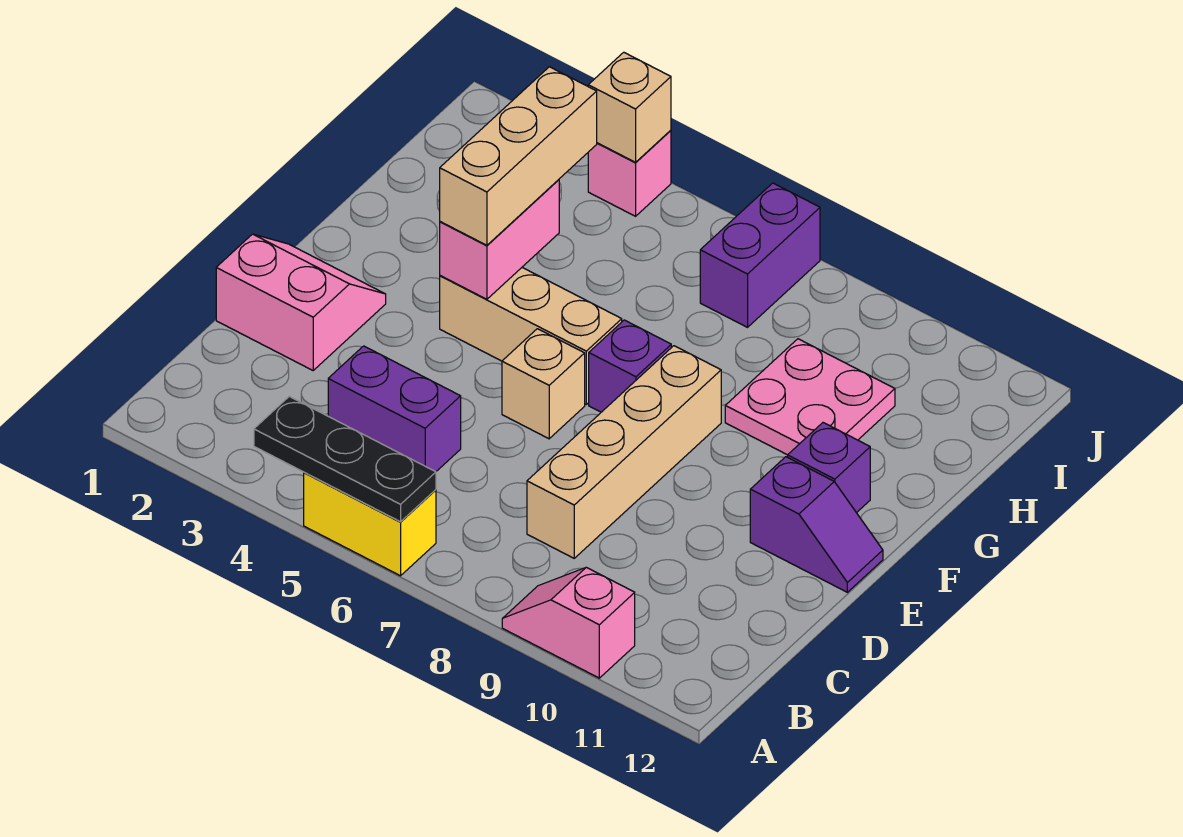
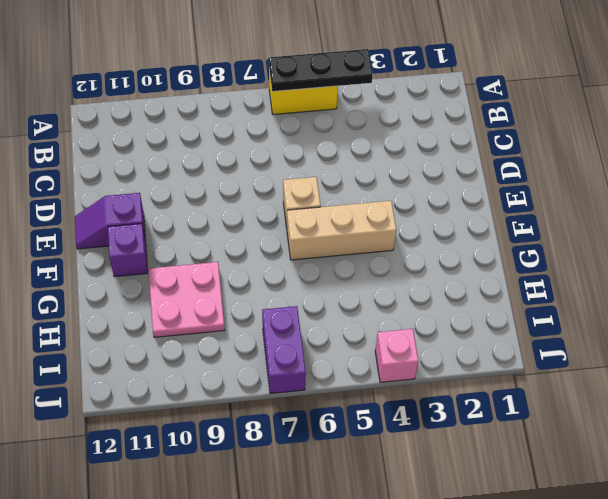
none -> pink slope A9:A10 level 1 top 10
none -> purple brick C4:C5 level 1
none -> tan brick C8:F8 level 1

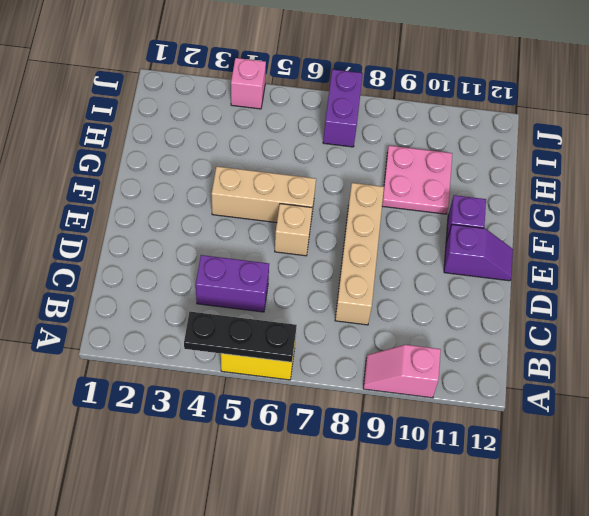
none -> pink slope D1:E2 level 1 top D
none -> purple brick F7 level 1
none -> pink brick F4:G4 level 2

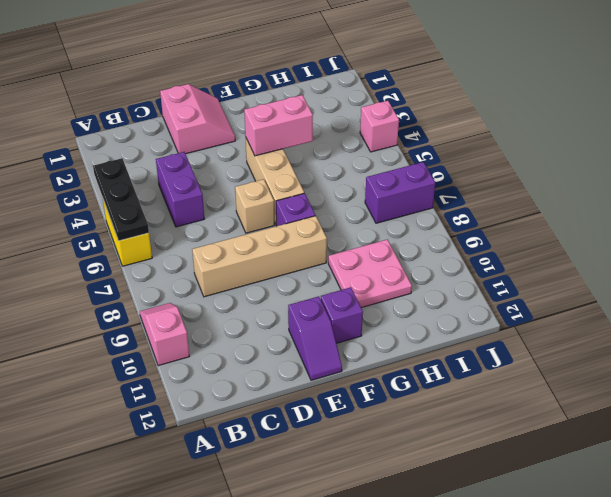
none -> tan brick J4 level 2
none -> tan brick F4:H4 level 3

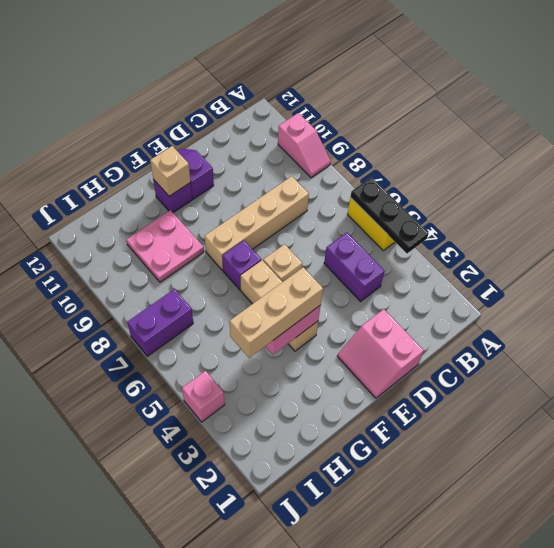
tan brick F11 level 2 -> tan brick J4 level 2

